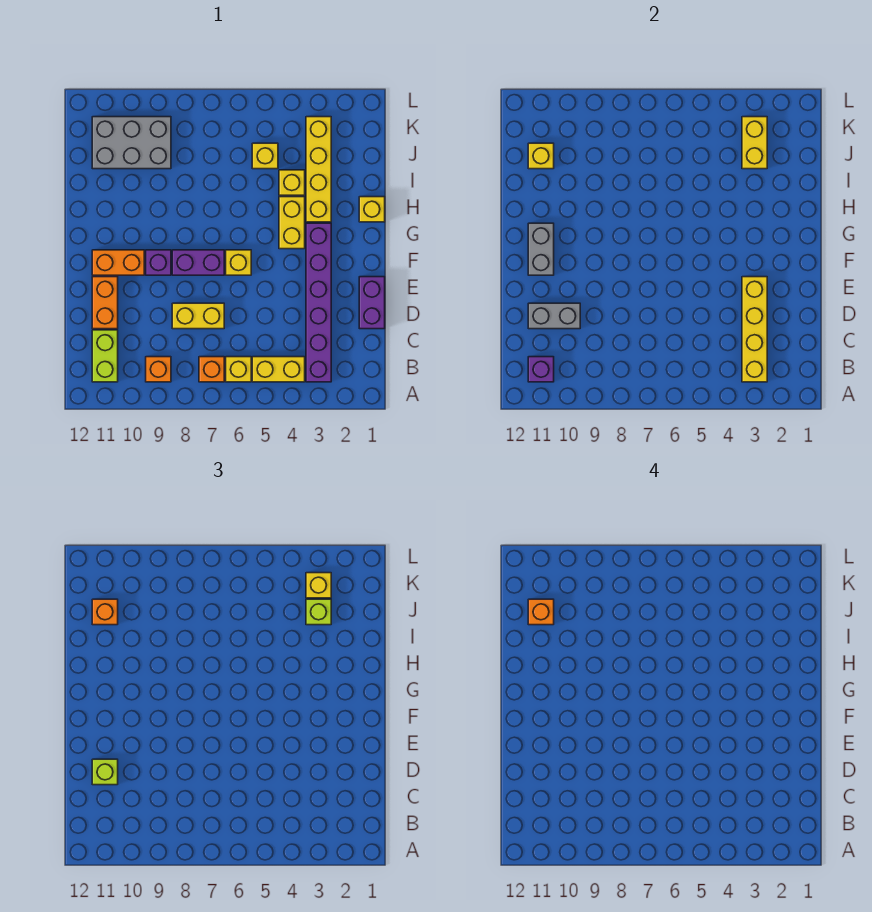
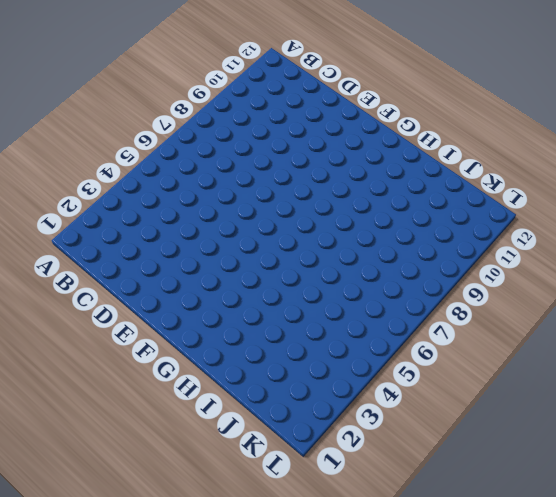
none -> purple brick B3:G3 level 1
none -> yellow brick B4:B5 level 1
none -> yellow brick B6 level 1
none -> orange brick B7 level 1

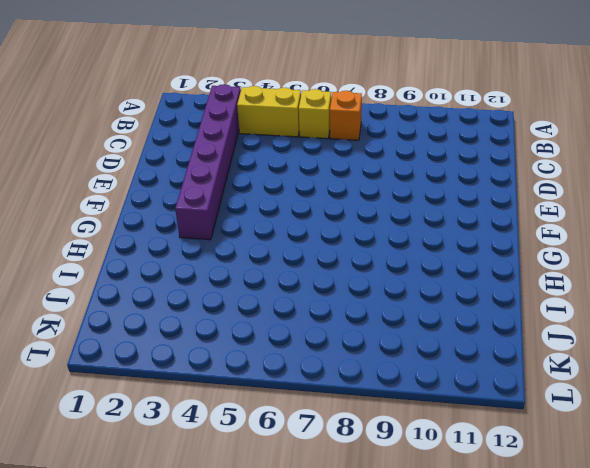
none -> orange brick B9 level 1
none -> lime brick B11:C11 level 1
none -> purple brick D1:E1 level 1
none -> yellow brick D7:D8 level 1

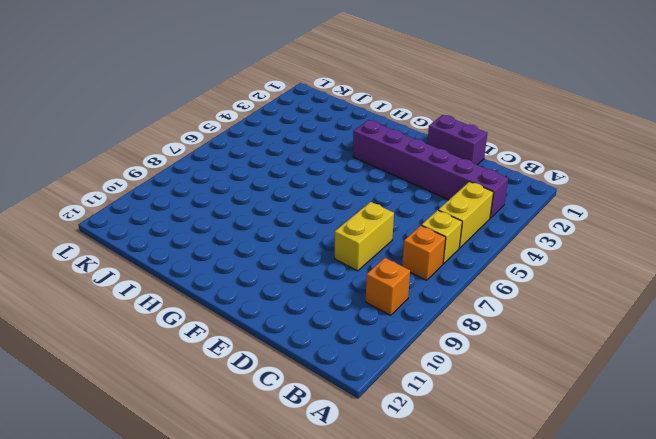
none -> lime brick B11:C11 level 1
none -> orange brick D11:E11 level 1
none -> yellow brick F6 level 1
none -> purple brick F7:F8 level 1

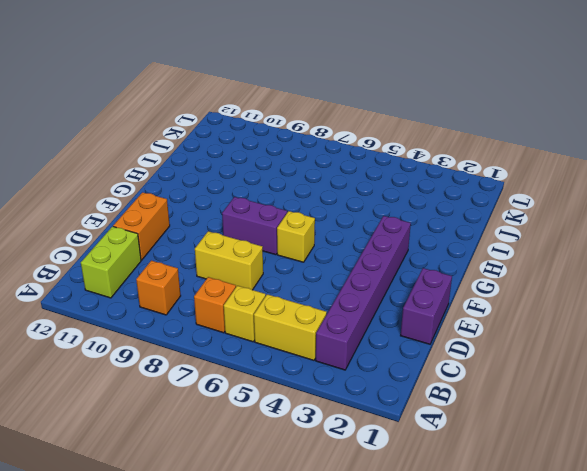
none -> purple brick F9 level 1
none -> orange brick F10:F11 level 1
none -> yellow brick G4:H4 level 1
none -> yellow brick H1 level 1

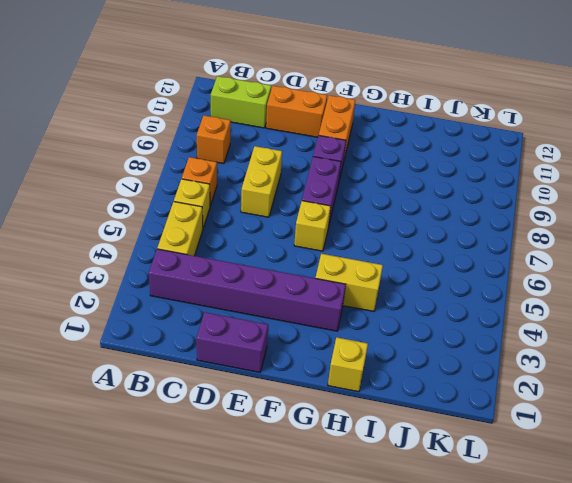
none -> yellow brick H3:K3 level 1
none -> yellow brick I4 level 1
none -> yellow brick J5 level 1
none -> grey brick J9:K11 level 1

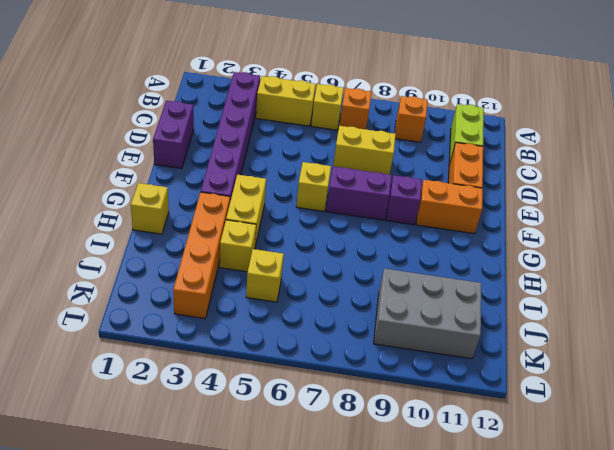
orange brick H3:K3 level 1 -> yellow brick H3:K3 level 1
none -> yellow brick B3:E3 level 2
none -> purple brick B11 level 2
none -> grey brick D10:D11 level 2
none -> grey brick F11:G11 level 2

